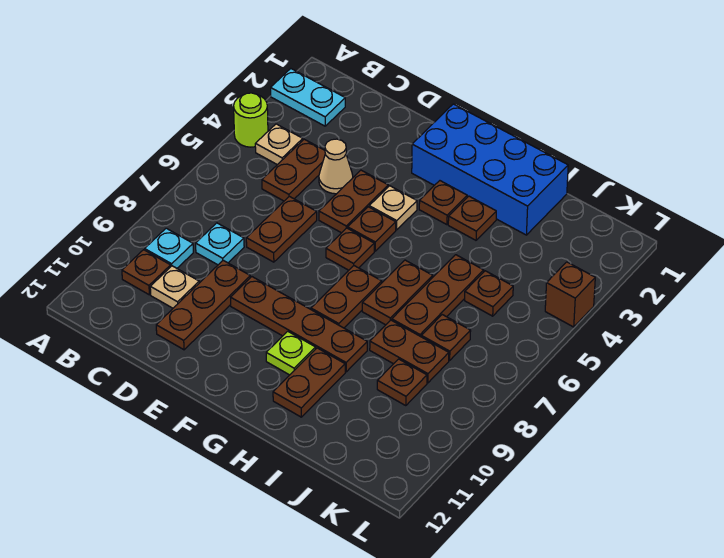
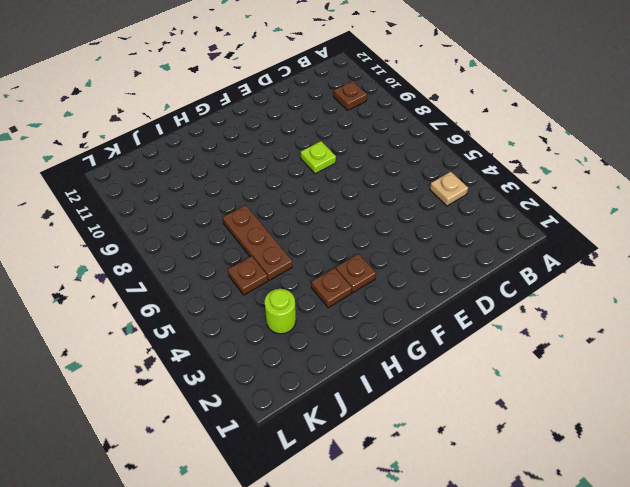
lime plate E8 level 1 -> lime plate G10 level 1
lime round brick J3 level 1 -> lime round brick A4 level 1
none -> cyan plate A2:B2 level 1
none -> cyan plate B9 level 1
none -> brown plate C4:C5 level 1

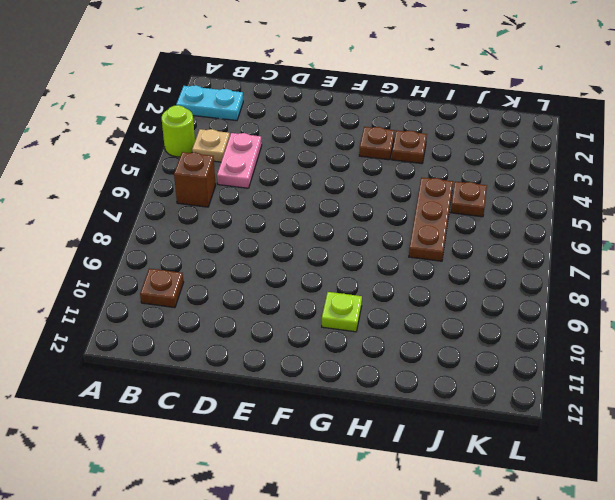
brown brick B6 level 1 -> brown brick L4 level 1
pink plate C4:C5 level 1 -> brown plate C4:C5 level 1
none -> cyan plate B9 level 1
none -> cyan plate C8 level 1
none -> tan plate C10 level 1

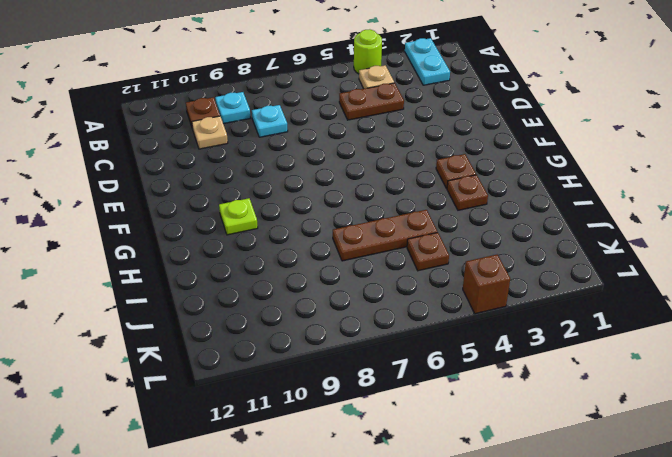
none -> tan cone D4 level 1
none -> brown plate D6:D7 level 1
none -> brown plate D9:D11 level 1

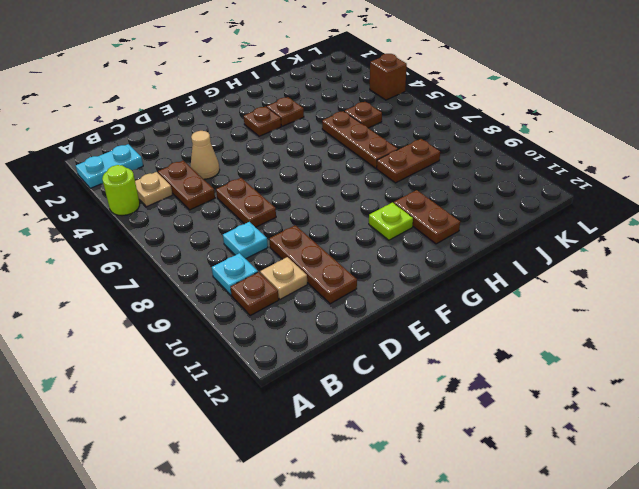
none -> brown plate E4:E5 level 1
none -> brown plate E9:H9 level 1
none -> blue brick F1:I2 level 1

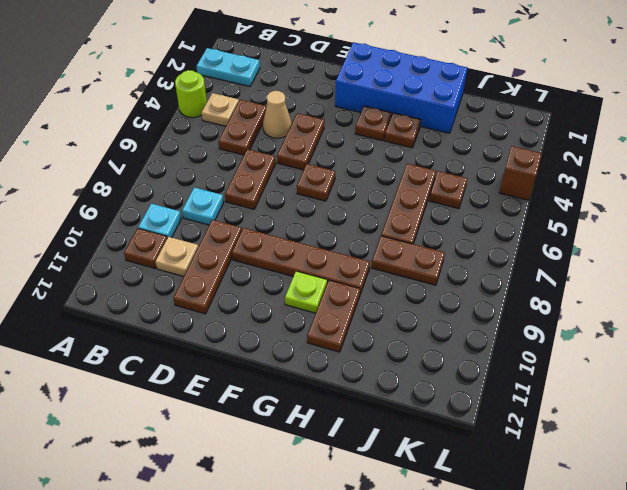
none -> tan plate F4 level 1
none -> brown plate F5 level 1
none -> brown plate G7:G8 level 1

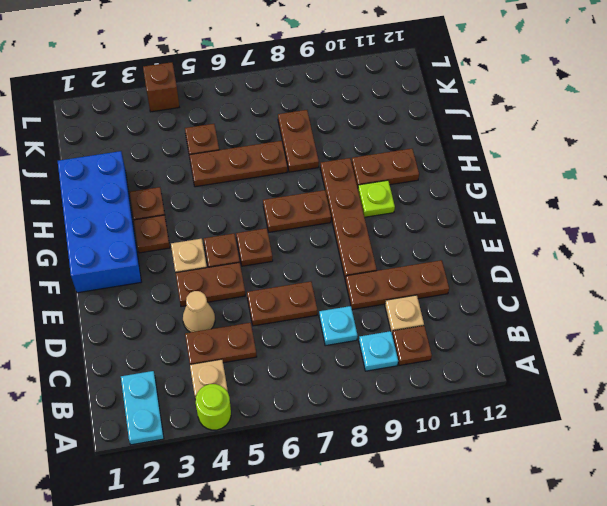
none -> brown plate H6:H7 level 1
none -> brown plate J7 level 1
none -> brown plate J9 level 1

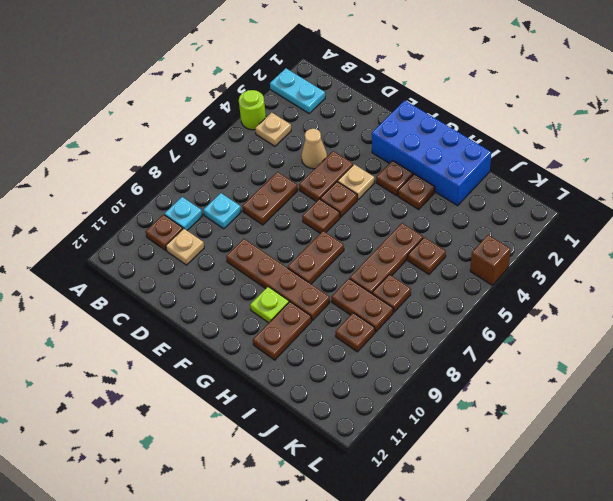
none -> brown plate C4:C5 level 1
none -> brown plate D9:D11 level 1
none -> brown plate H6:H7 level 1

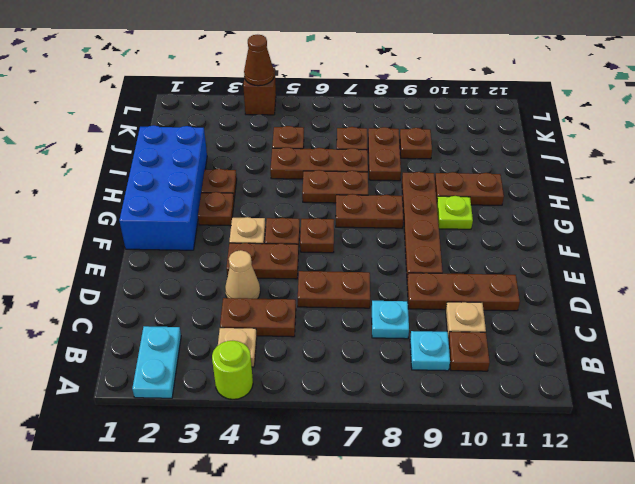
brown cone L4 level 2 -> none

